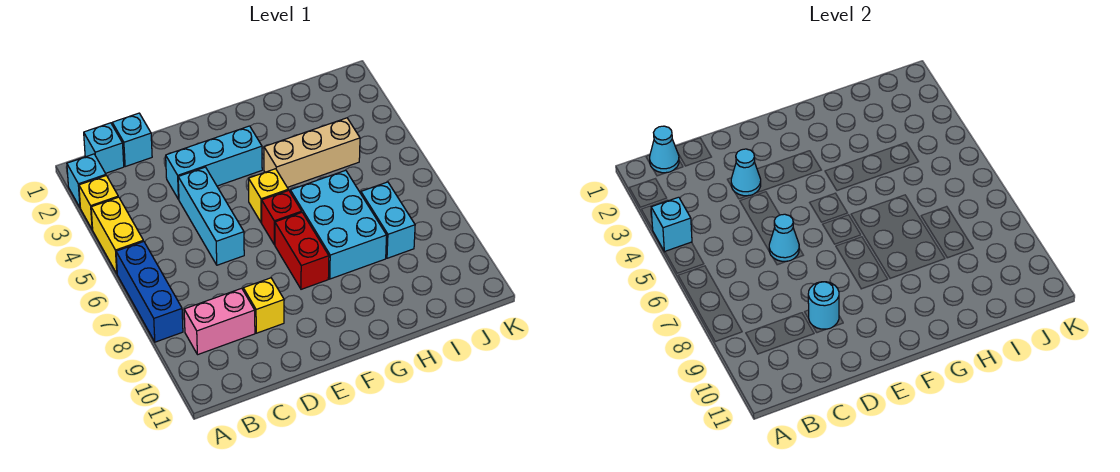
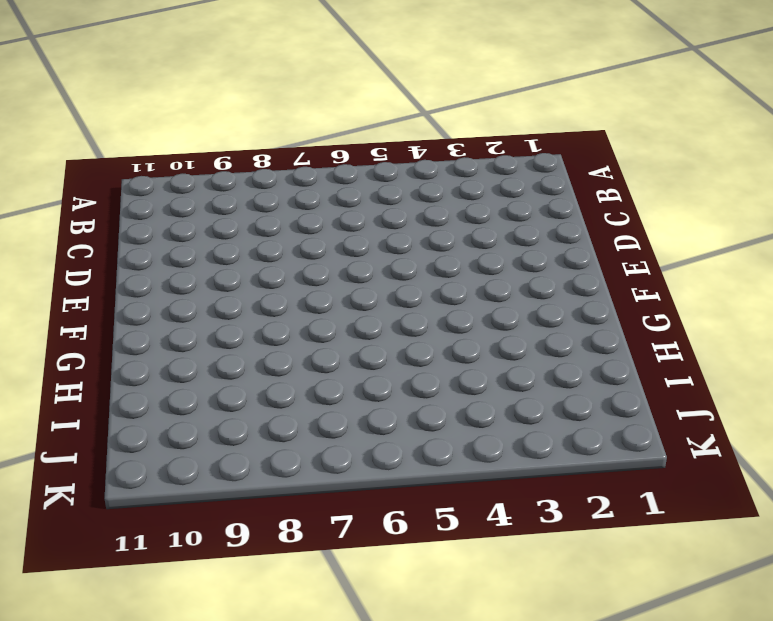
none -> cyan brick A2 level 1
none -> yellow brick A3 level 1
none -> yellow brick A4:A5 level 1

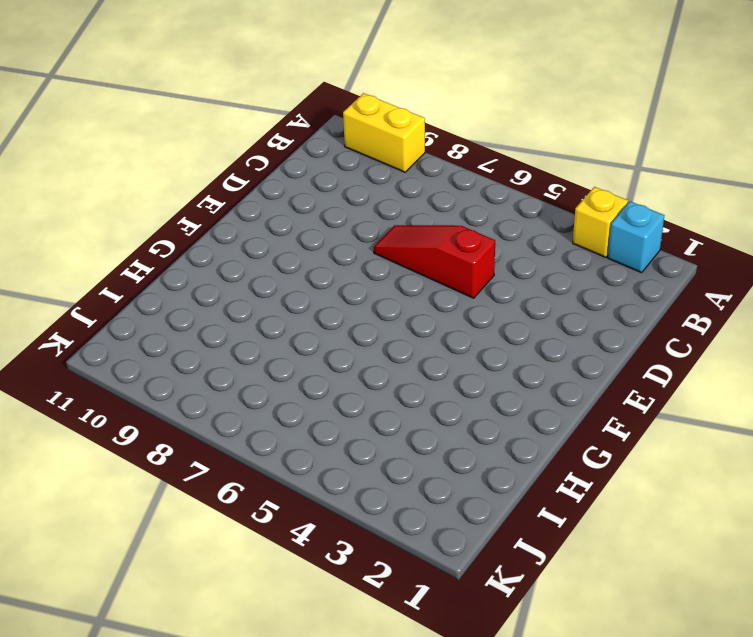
yellow brick A9:A10 level 1 -> yellow brick A4:A5 level 1
red slope D5:D7 level 1 top 5 -> cyan brick D4:D6 level 1
none -> blue brick A6:A8 level 1
none -> cyan brick B1 level 1
none -> pink brick B9:C9 level 1

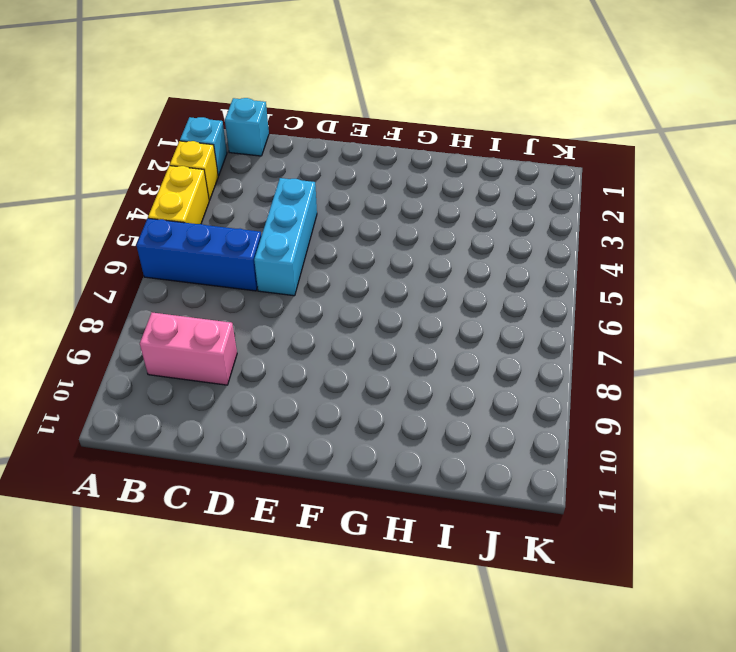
blue brick A6:C6 level 1 -> blue brick A6:A8 level 1
none -> cyan brick C1 level 1
none -> cyan brick D3:F3 level 1
none -> yellow brick D9 level 1

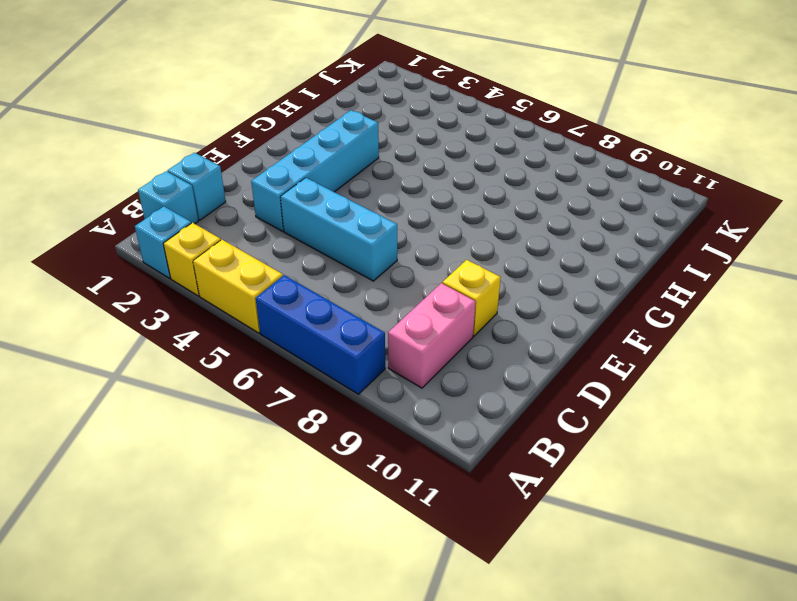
cyan brick D3:G3 level 1 -> cyan brick D3:F3 level 1
none -> yellow brick F5 level 1
none -> red brick F6 level 1
none -> red brick F7:F8 level 1

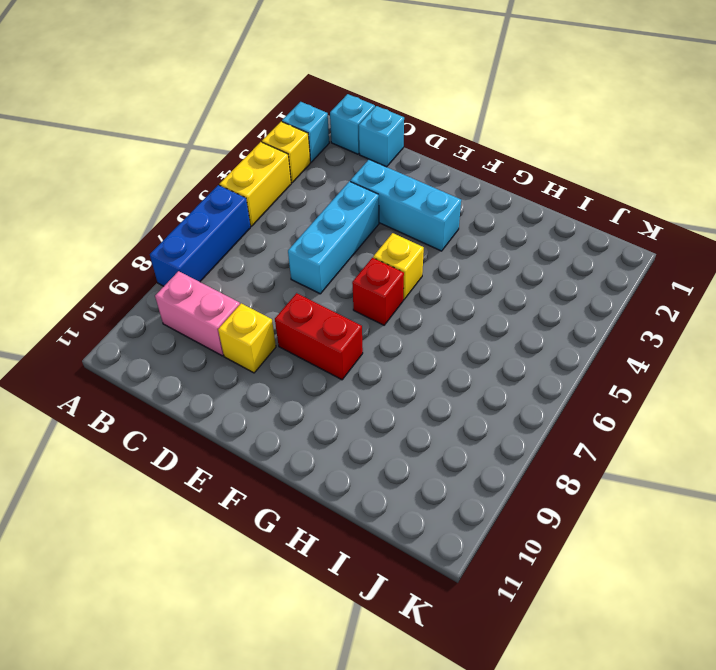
red brick E8:F8 level 1 -> red brick F7:F8 level 1
none -> tan brick G4:I4 level 1
none -> cyan brick G6:H8 level 1
none -> cyan brick I7:I8 level 1

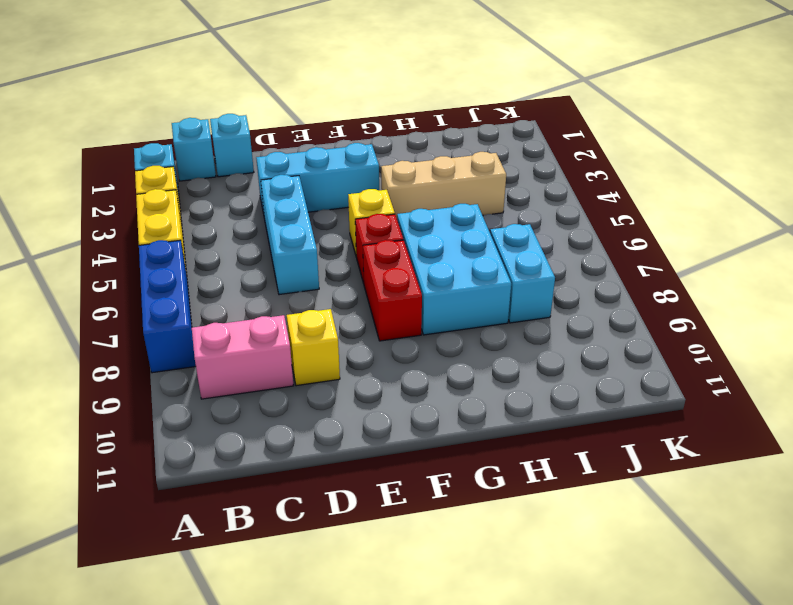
none -> cyan brick A4 level 2
none -> cyan cone B1 level 2
none -> cyan cone D3 level 2

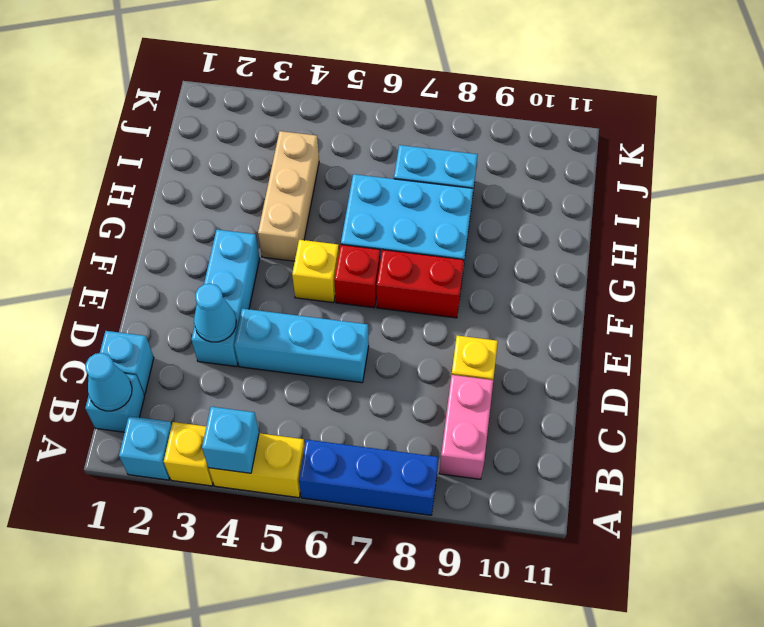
none -> cyan cone D6 level 2
none -> cyan round brick D9 level 2

